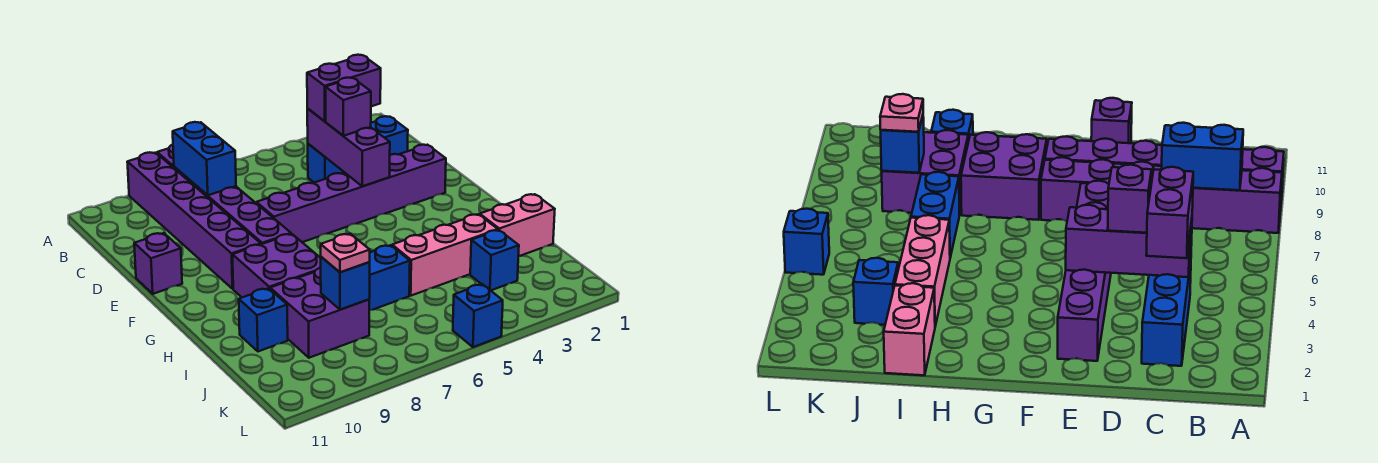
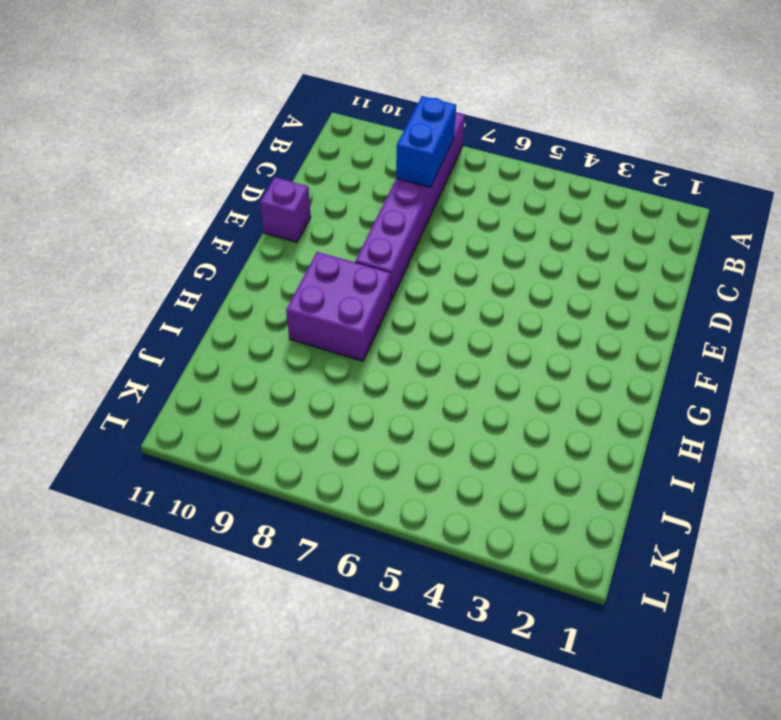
none -> purple brick A9:F9 level 1
none -> blue brick C2:C4 level 1
none -> purple brick E2:E7 level 1

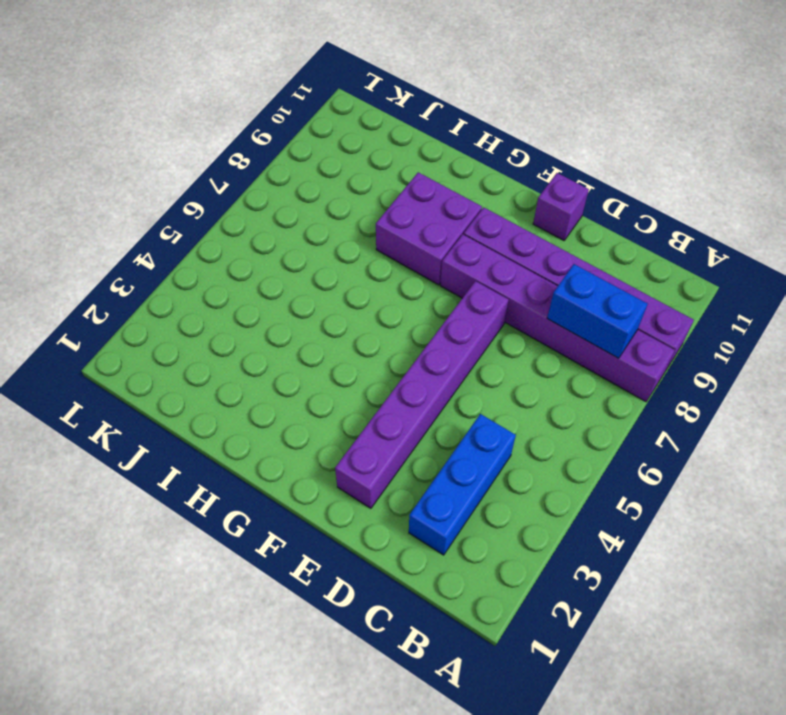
none -> pink brick I1:I2 level 1
none -> pink brick I3:I5 level 1
none -> blue brick I6:I7 level 1

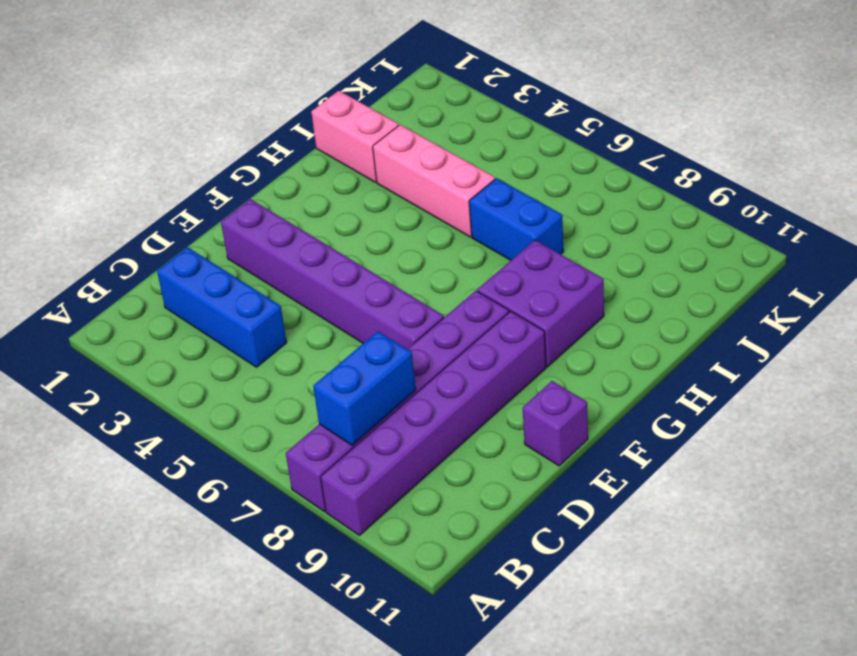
none -> purple brick I8:J9 level 1
none -> blue brick I10 level 1
none -> blue brick J3 level 1

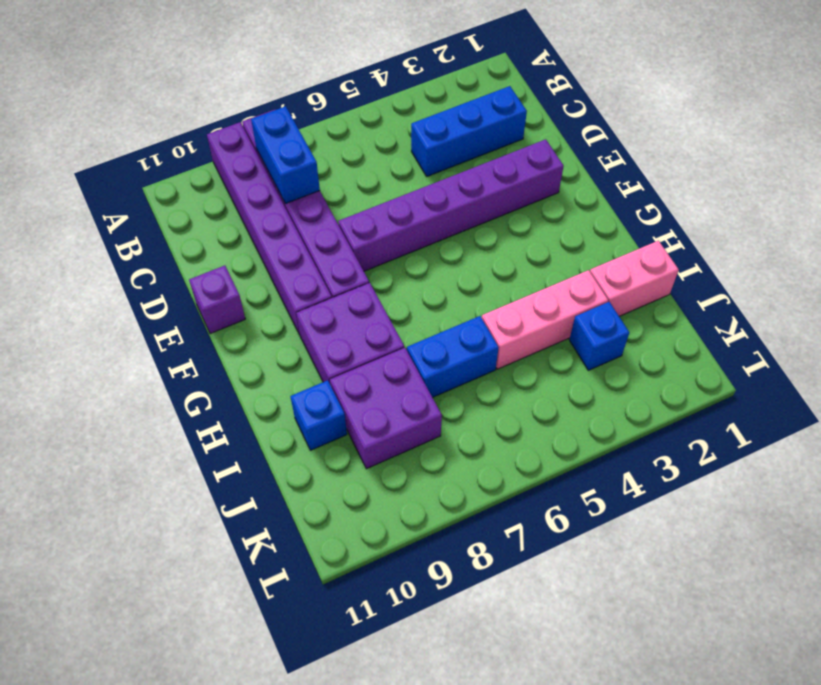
none -> blue brick L5 level 1
none -> purple brick C4:E4 level 2
none -> blue brick J8 level 2

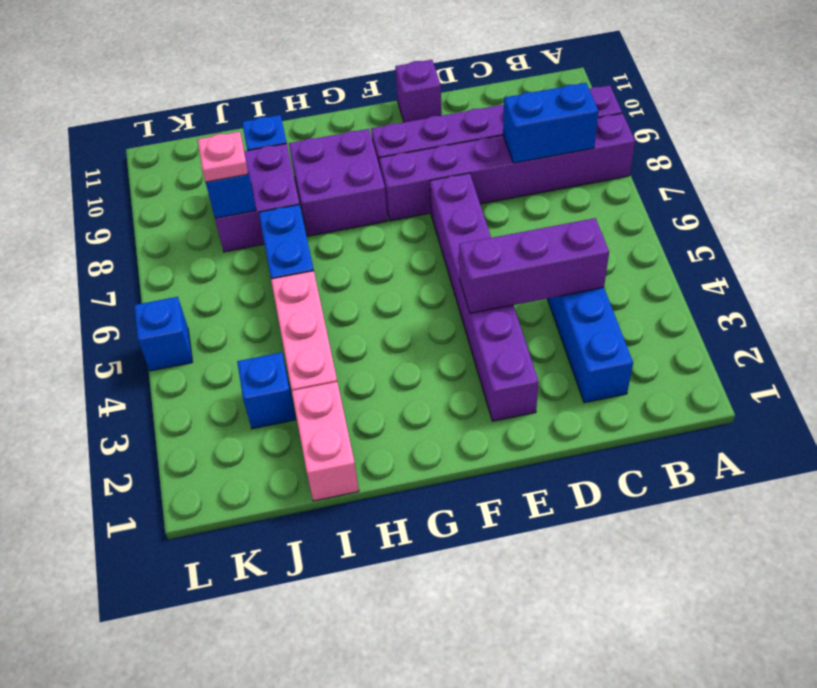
none -> purple brick C3:C4 level 3
none -> purple brick D4 level 3

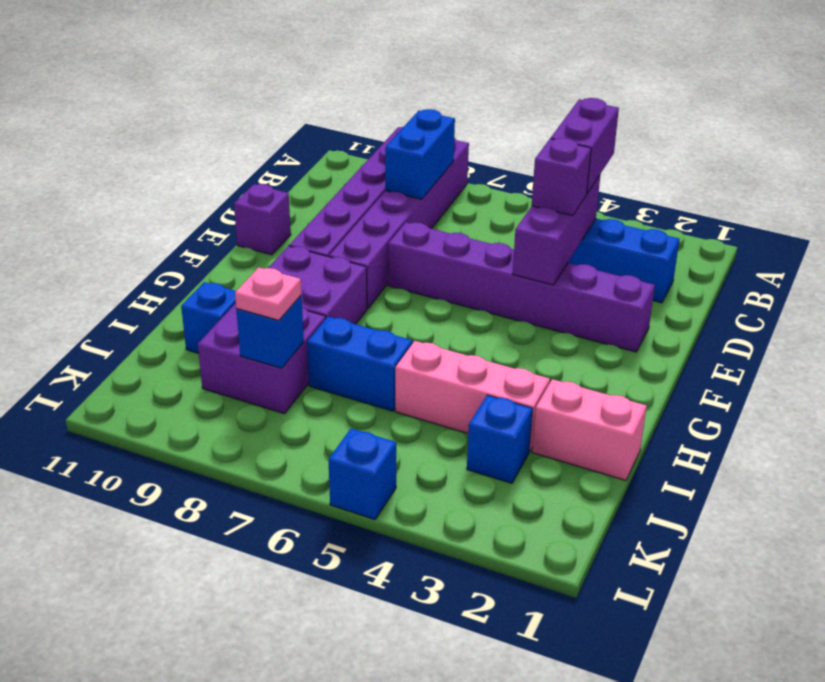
purple brick B4:C4 level 3 -> purple brick C3:C4 level 3

